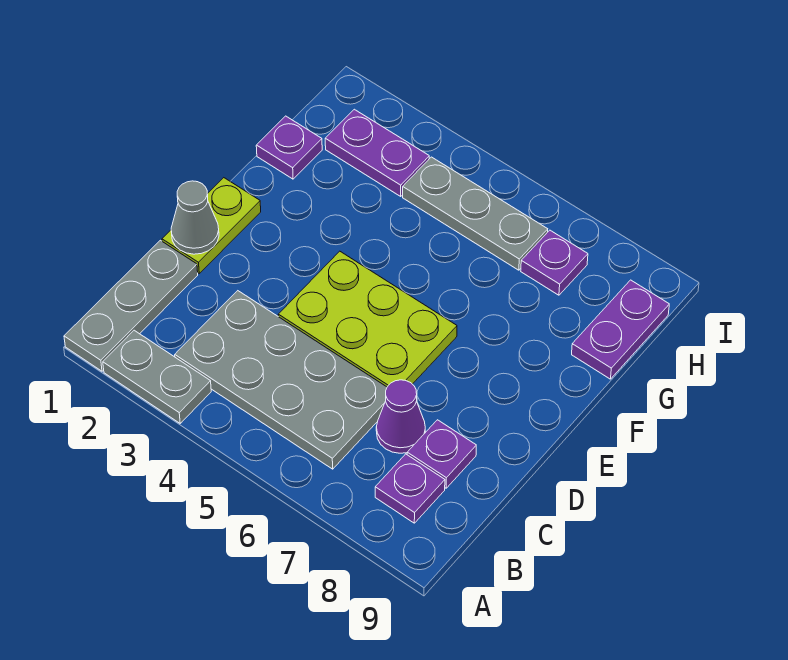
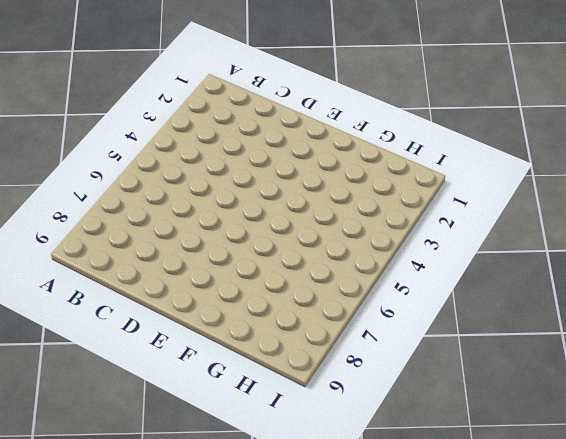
none -> grey plate A1:C1 level 1
none -> grey plate A2:A3 level 1
none -> grey plate B3:C6 level 1

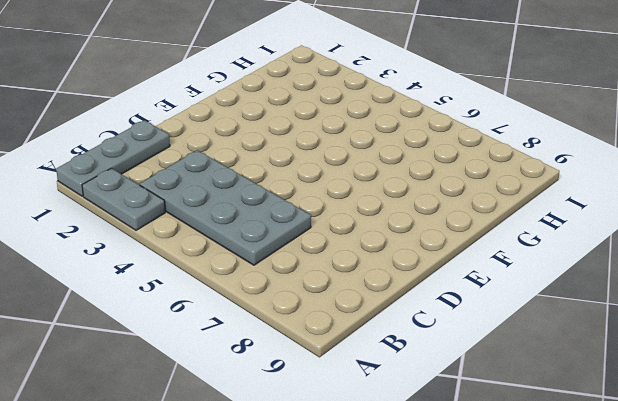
none -> purple plate B8 level 1
none -> purple cone C7 level 1
none -> purple plate C8 level 1

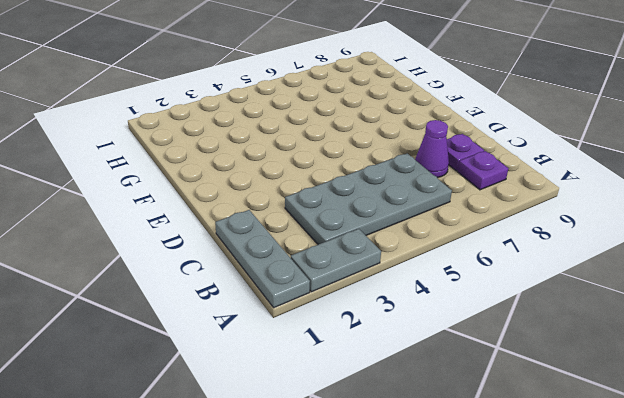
none -> lime plate D1:E1 level 1
none -> lime plate D4:E6 level 1
none -> purple plate G1 level 1

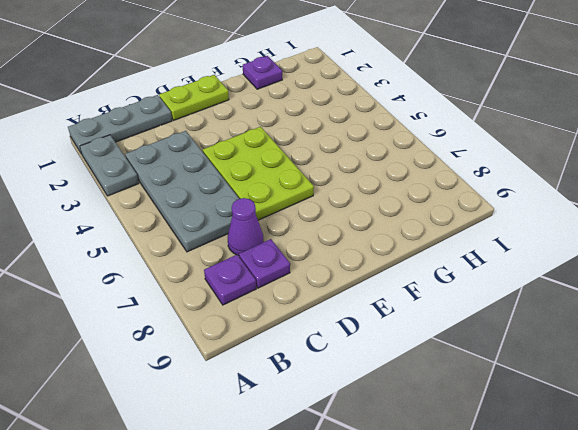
none -> purple plate G9:H9 level 1
none -> purple plate H2:H3 level 1
none -> grey plate H4:H6 level 1

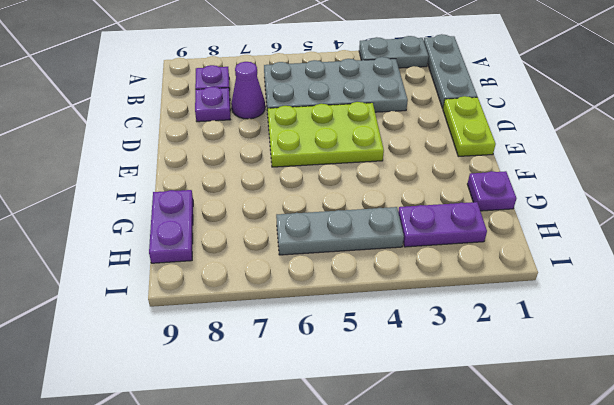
none -> purple plate H7 level 1
none -> grey cone D1 level 2

